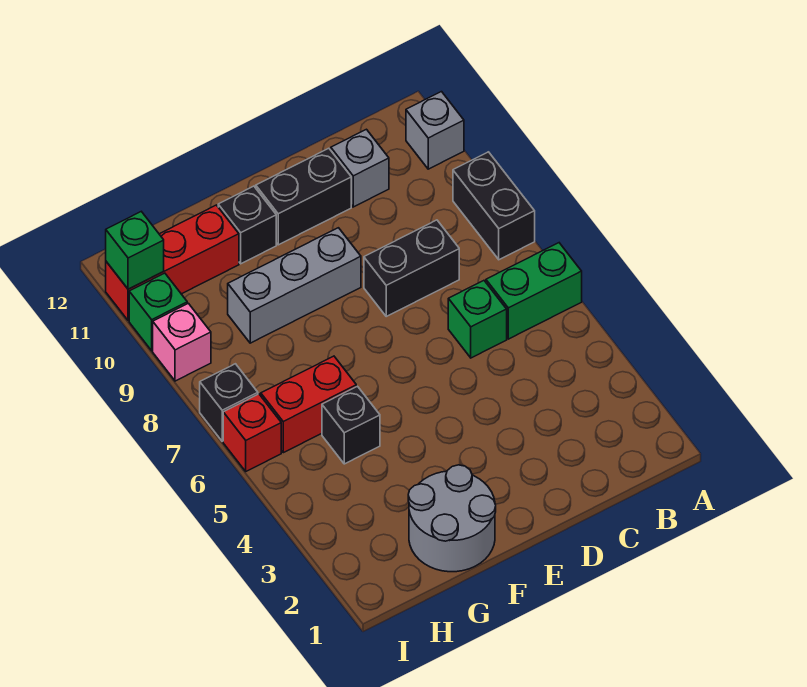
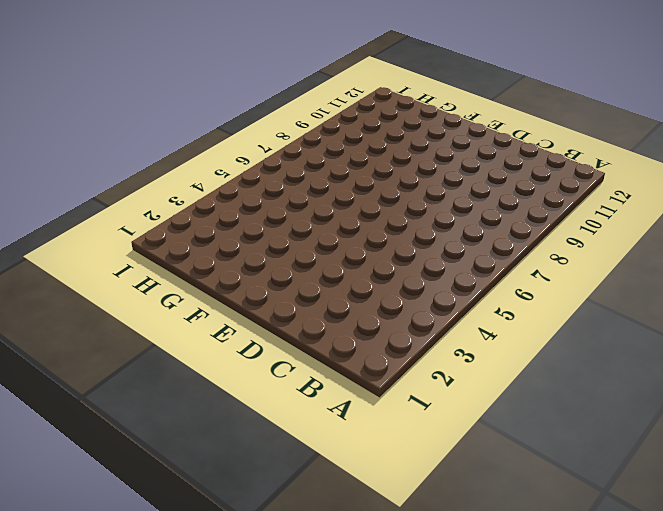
none -> green brick A6:B6 level 1
none -> black brick A8:A9 level 1
none -> grey brick A11 level 1

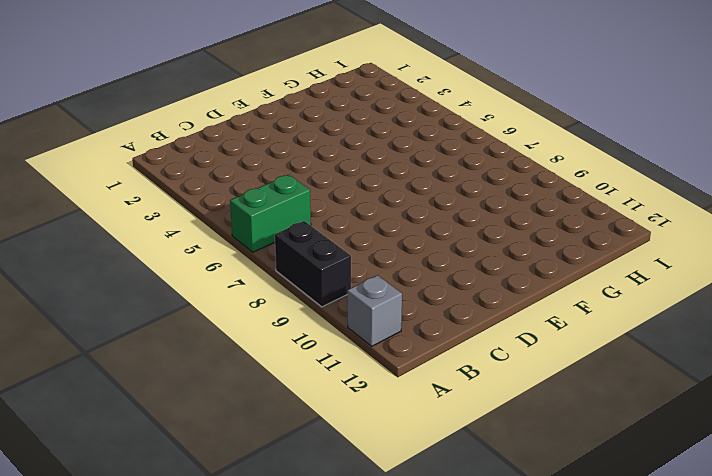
none -> green brick C6 level 1
none -> black brick C8:D8 level 1
none -> grey brick C11 level 1

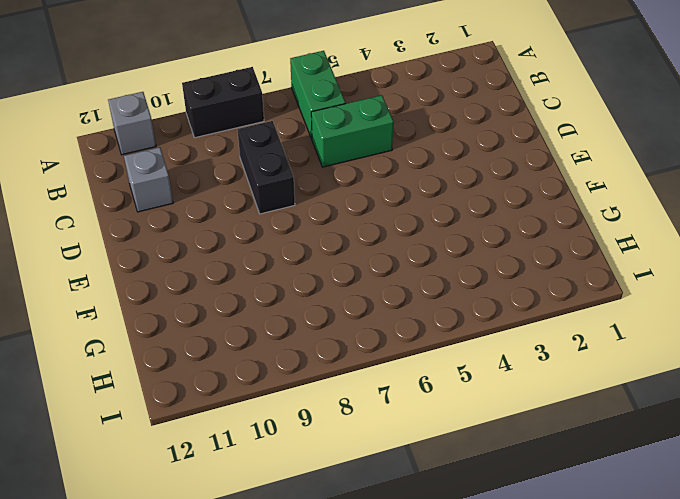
green brick C5:C6 level 1 -> green brick C6 level 1
none -> black brick D11:E11 level 1
none -> grey brick E9:G9 level 1
none -> grey round brick F1:G2 level 1

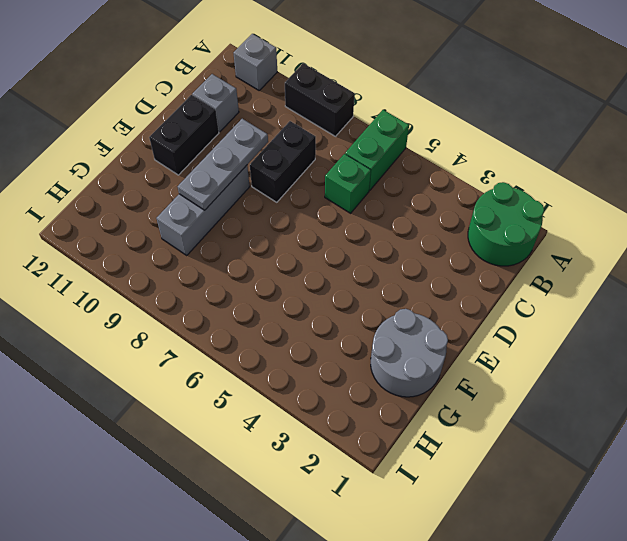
green round brick A1:B2 level 1 -> none
grey plate D9:F9 level 2 -> none
none -> black brick F11 level 1
none -> black brick G5 level 1
none -> red brick G6:H6 level 1

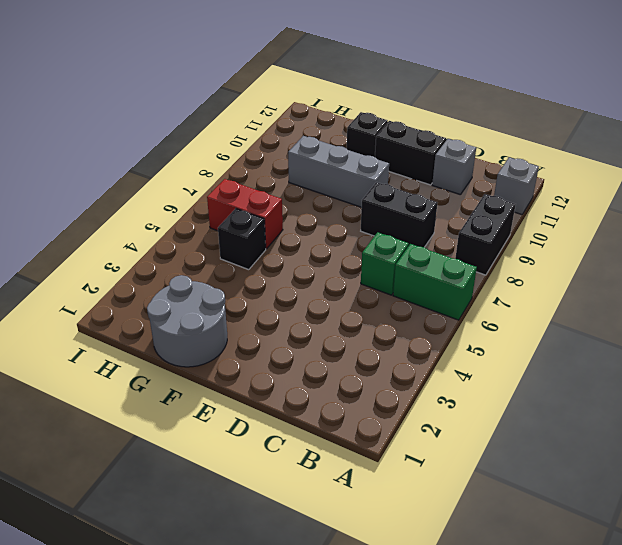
none -> red brick G11:I11 level 1
none -> red brick I6 level 1
none -> black brick I7 level 1

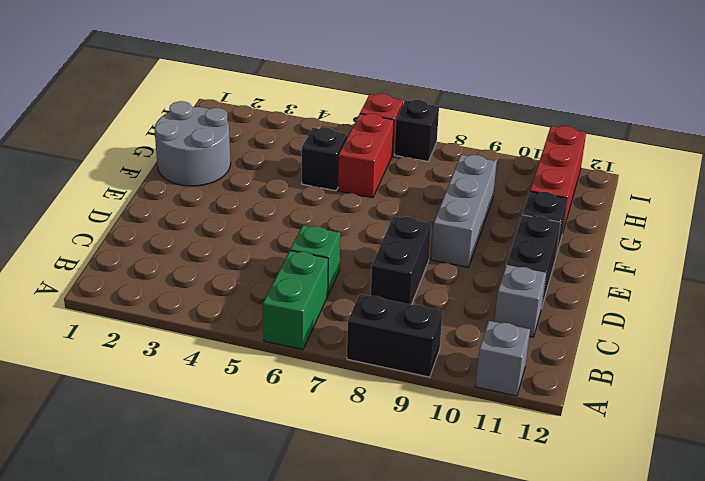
none -> pink brick I9 level 1
none -> green brick I10 level 1
none -> green brick I11 level 2

